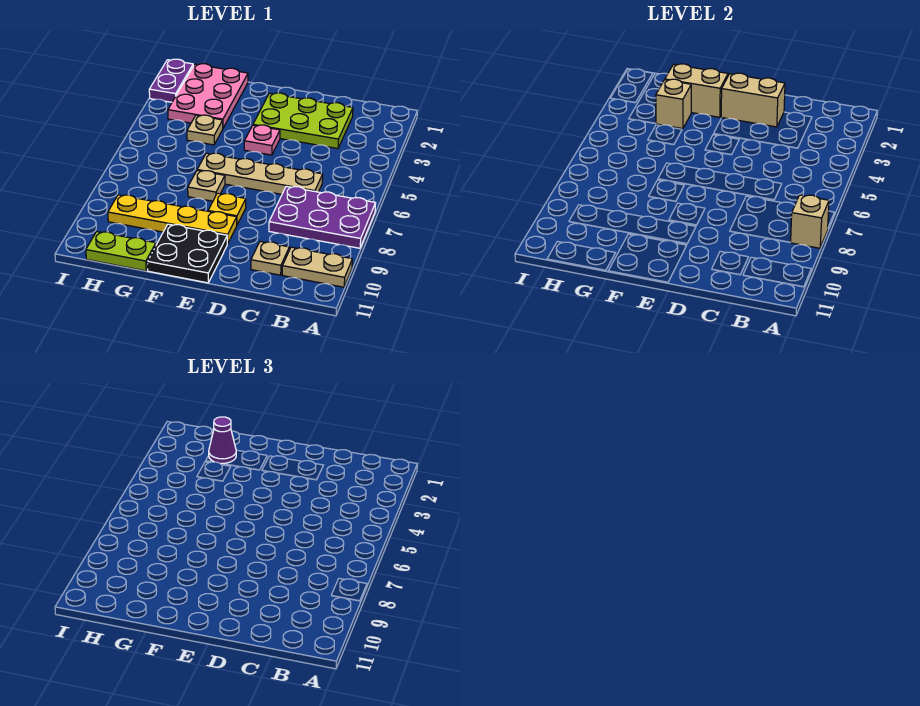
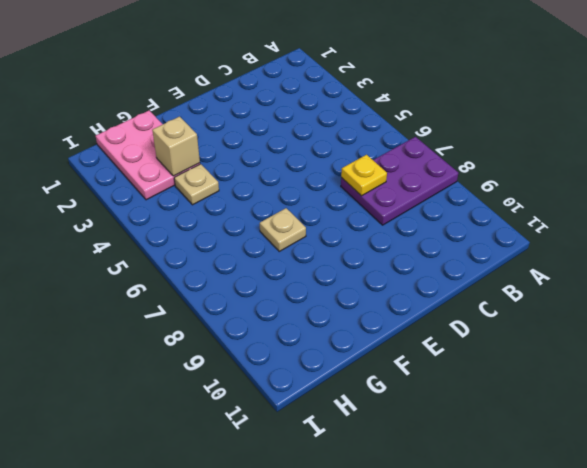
yellow plate C7 level 2 -> yellow plate E8 level 1
none -> tan plate A10:B10 level 1
none -> lime plate C2:E3 level 1
none -> tan plate C6:F6 level 1

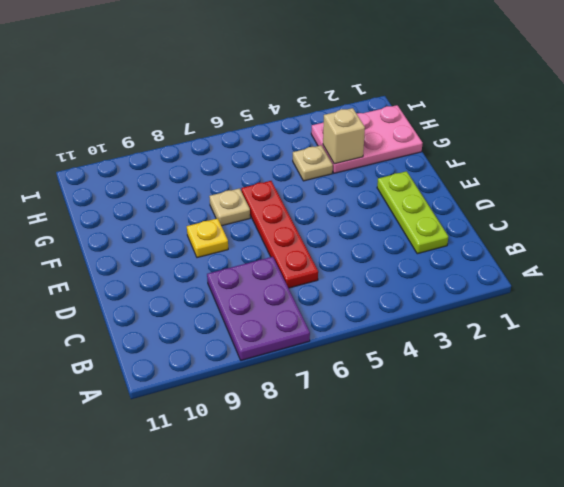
lime plate C2:E2 level 1 -> lime plate C2:E3 level 1
red plate C6:F6 level 1 -> tan plate C6:F6 level 1
none -> tan plate A10:B10 level 1
none -> tan plate C10 level 1
none -> pink plate E4 level 1

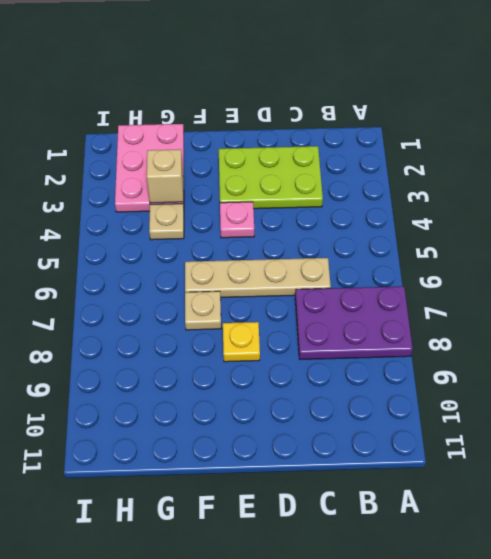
none -> tan plate A10:B10 level 1
none -> tan plate C10 level 1
none -> yellow plate E9:H9 level 1

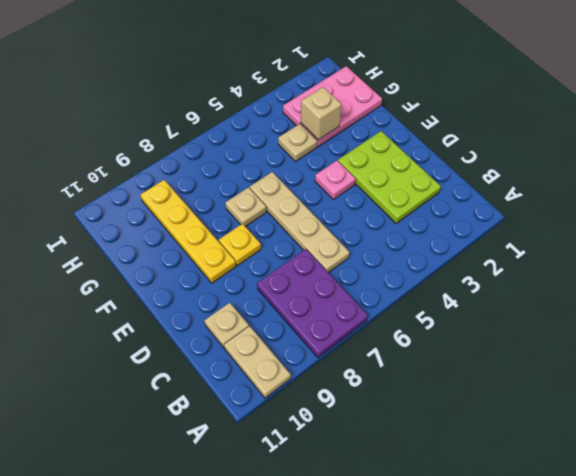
none -> black plate E10:F11 level 1
none -> lime plate G11:H11 level 1
none -> purple plate I1:I2 level 1

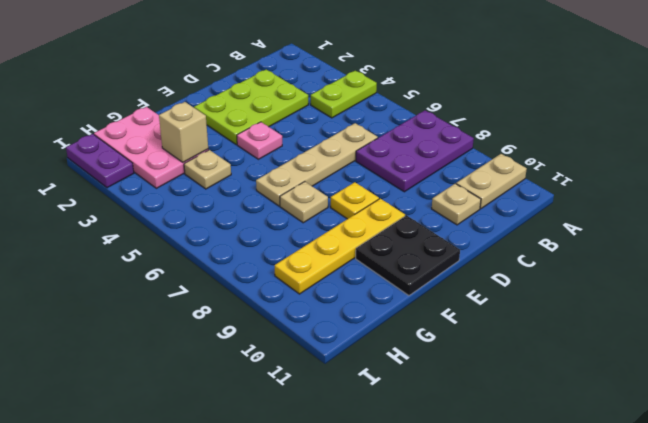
lime plate A4:B4 level 1 -> lime plate G11:H11 level 1
none -> tan brick A8 level 2
none -> tan brick D2:E2 level 2
none -> tan brick F2:G2 level 2

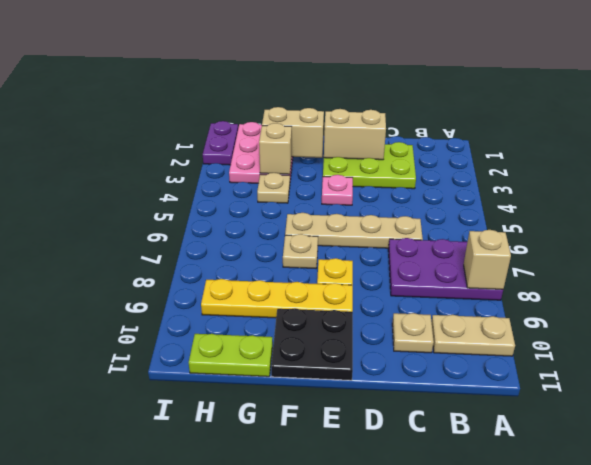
none -> purple cone G2 level 3

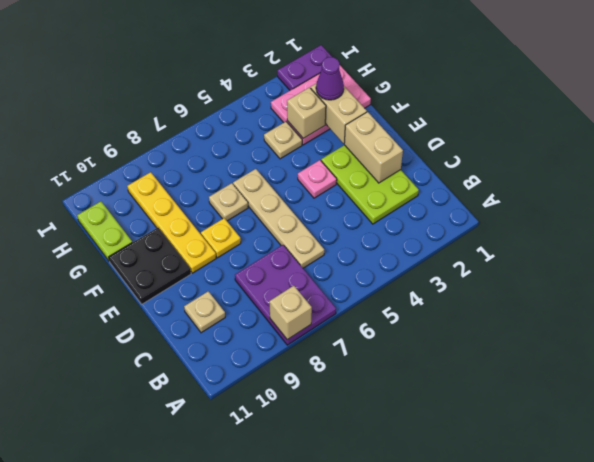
none -> tan plate A10:B10 level 1

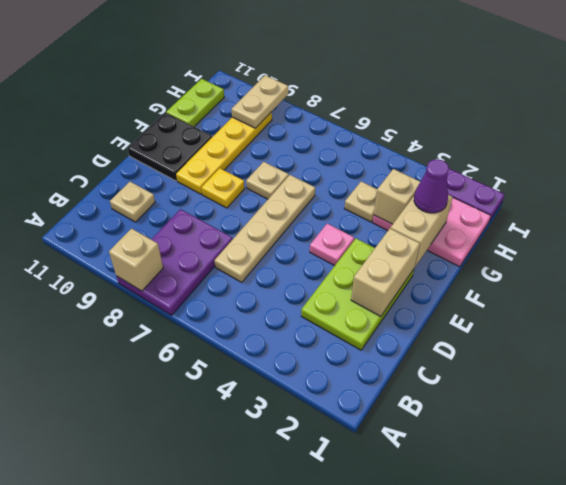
tan plate H9:I9 level 2 -> tan plate A10:B10 level 1

